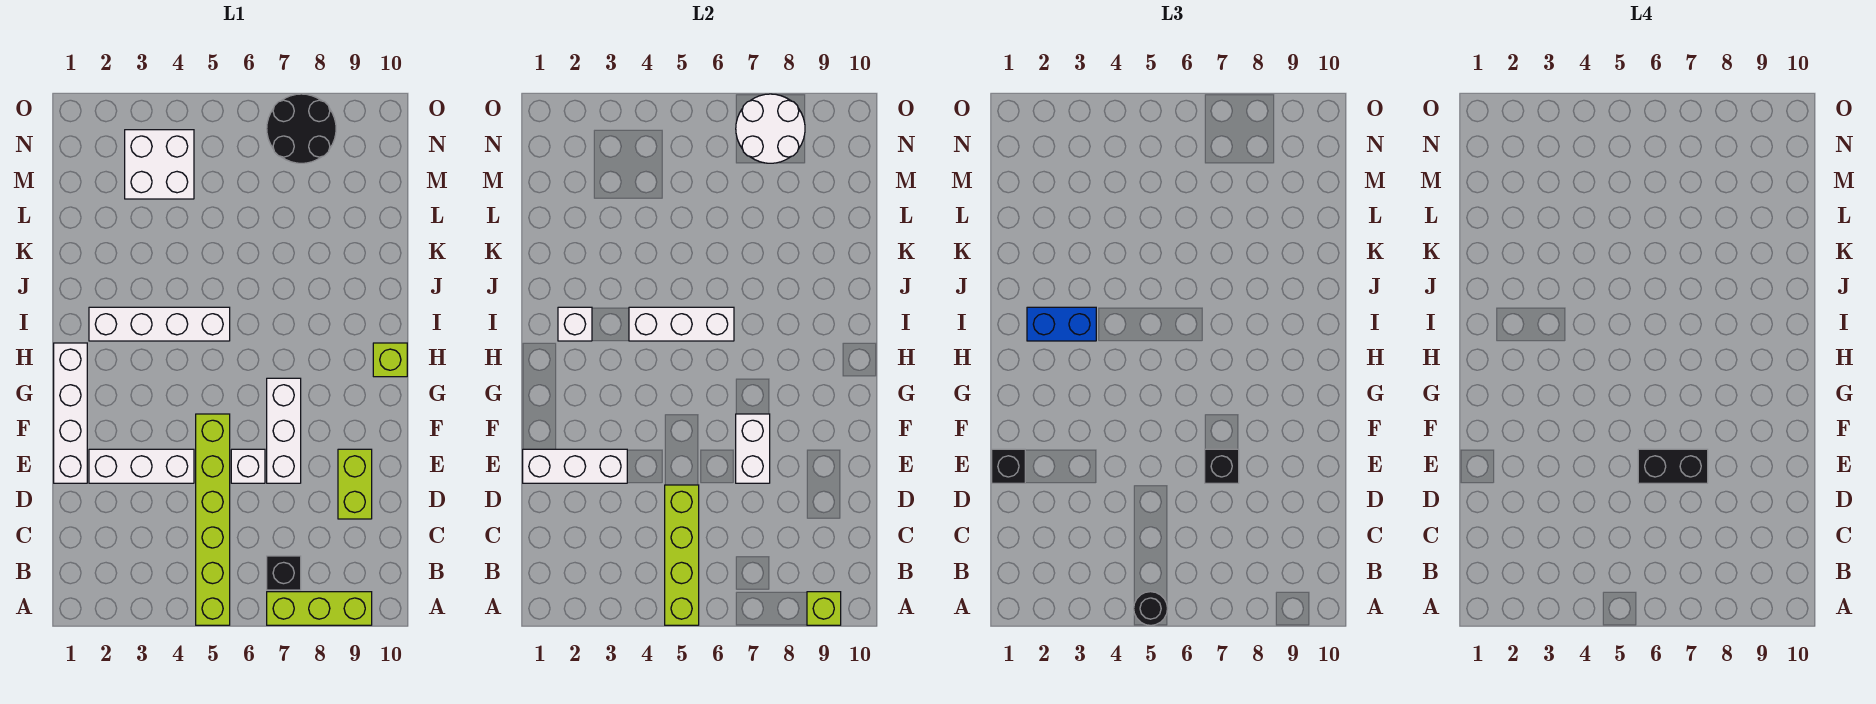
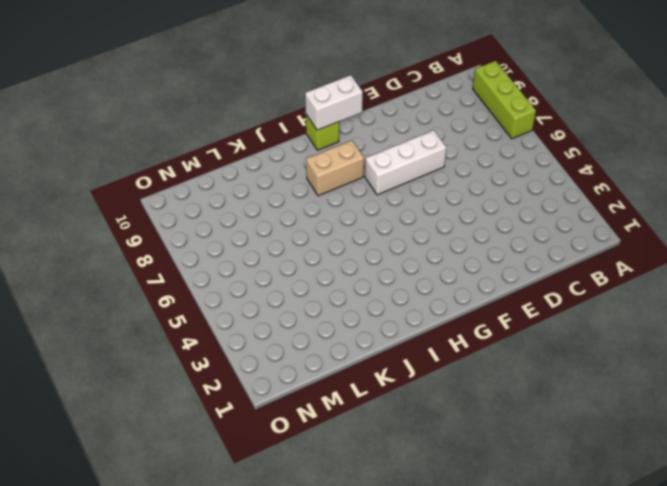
white brick G10:H10 level 2 -> white brick E7:F7 level 2
tan brick H8:I8 level 1 -> none
none -> lime brick A5:F5 level 1
none -> black brick B7 level 1
none -> lime brick D9:E9 level 1

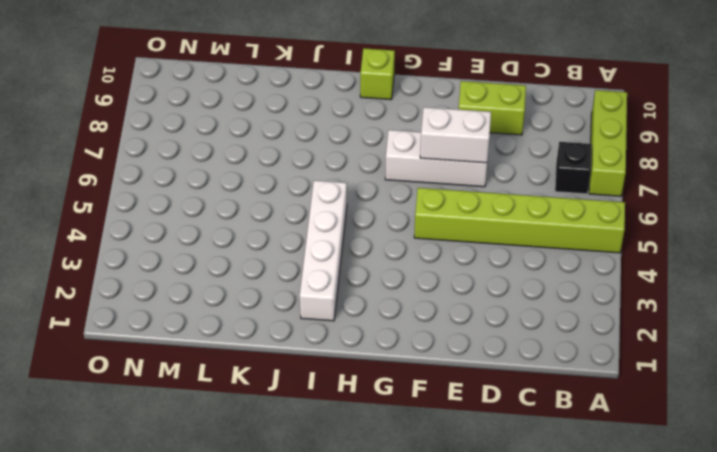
none -> white brick E1:H1 level 1
none -> white brick E2:E4 level 1
none -> white brick E6 level 1

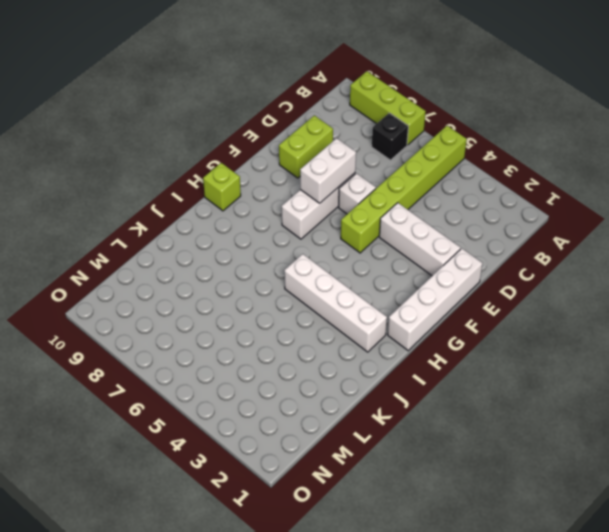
none -> white brick M3:N4 level 1
none -> black round brick N7:O8 level 1
none -> lime brick A5:D5 level 2

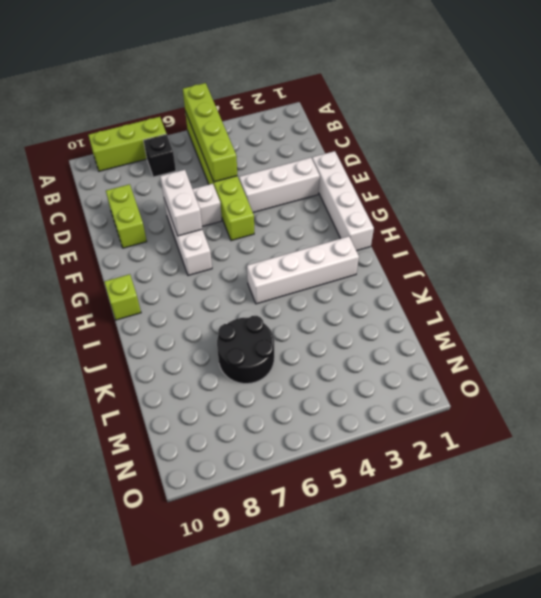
black round brick K6:L7 level 1 -> black round brick N7:O8 level 1
none -> white brick M3:N4 level 1
none -> lime brick A9 level 2
none -> white brick E1:E3 level 2

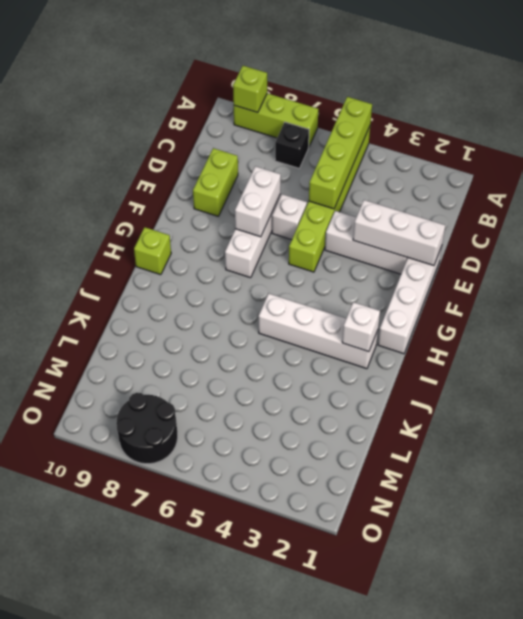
none -> white brick M3:N4 level 1
none -> white brick I4:I6 level 2
none -> white round brick N7:O8 level 2

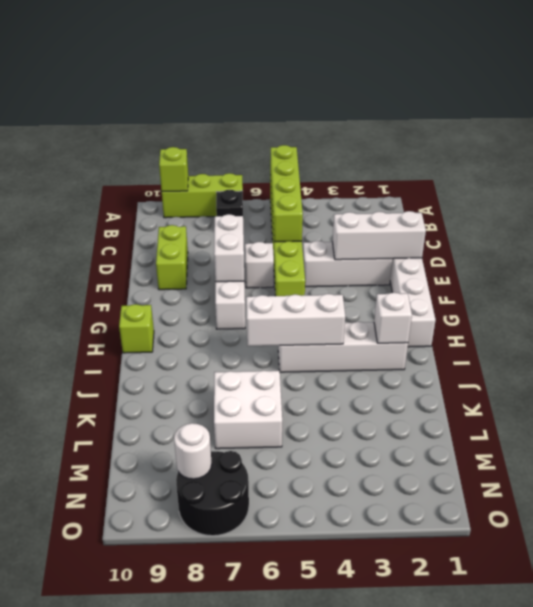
white brick K6:L7 level 1 -> white brick M3:N4 level 1
white round brick N8 level 2 -> white round brick N7:O8 level 2
none -> black round brick A5 level 3
none -> black brick E1 level 3
none -> black brick E7 level 3

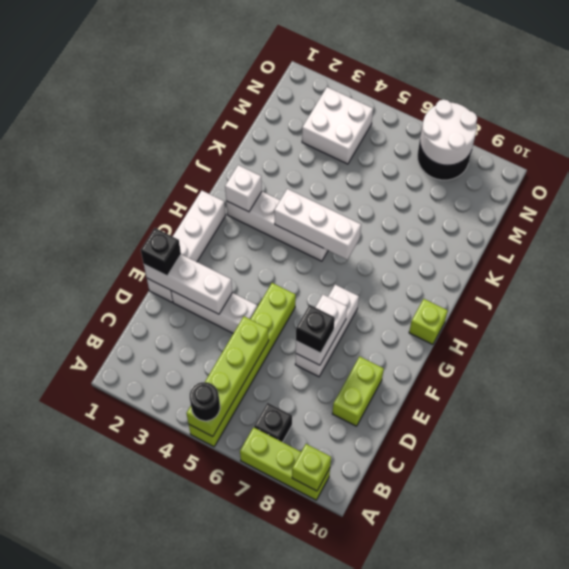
none -> white brick E6 level 1
none -> blue brick I2:I3 level 3
none -> black brick E6:E7 level 4

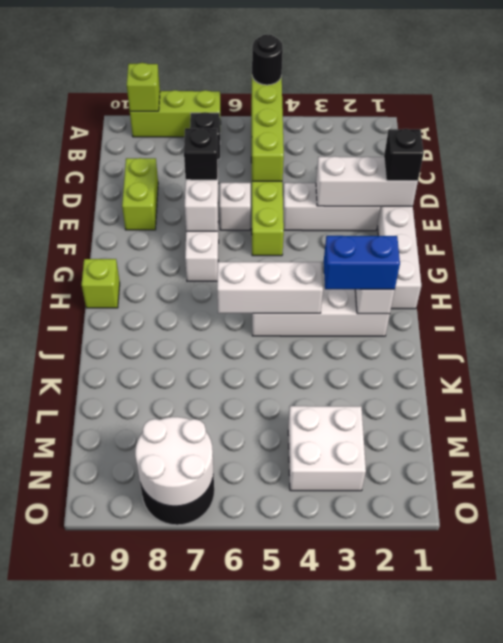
none -> black brick E6:E7 level 4

